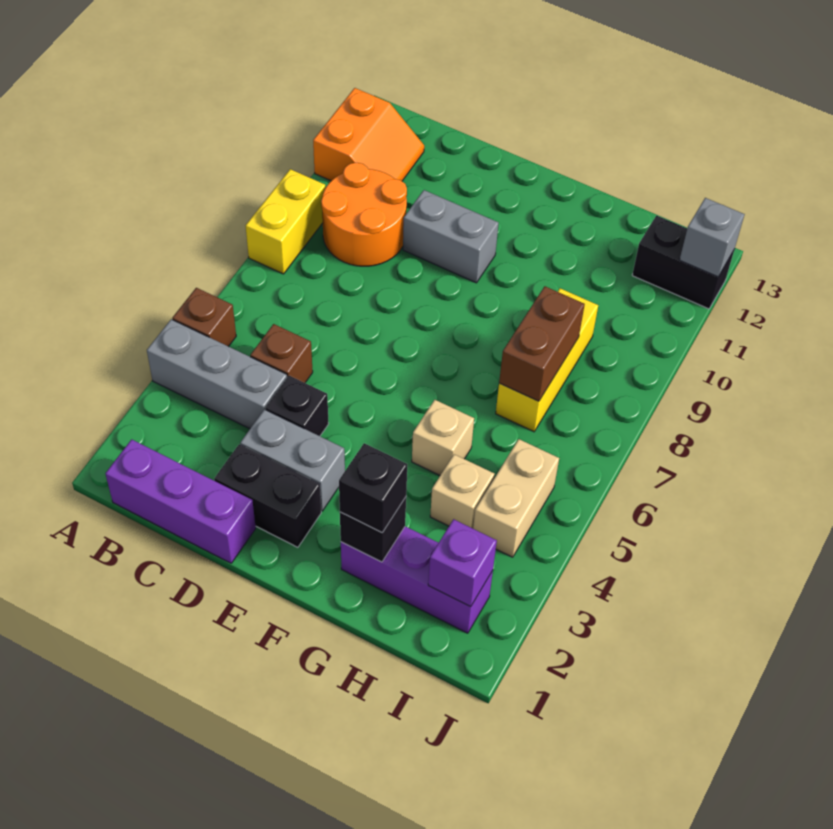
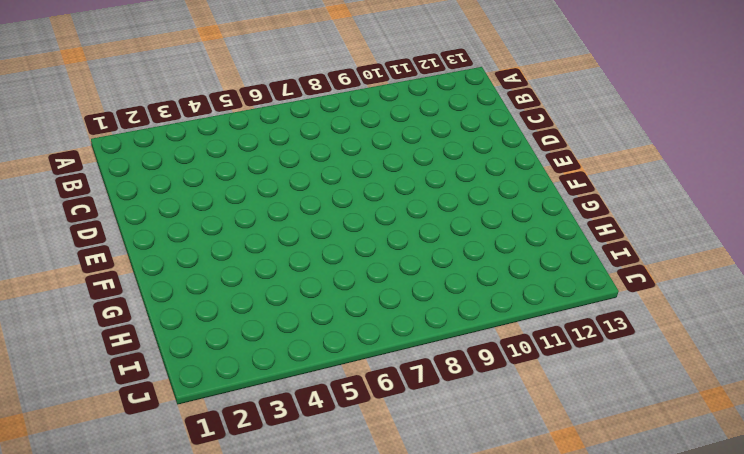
none -> grey brick A4:C4 level 1
none -> brown brick A5 level 1
none -> yellow brick A8:A9 level 1

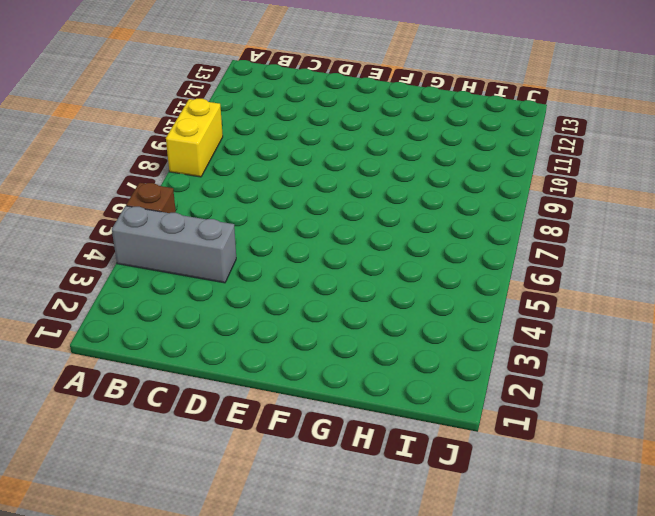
none -> orange slope A11:B12 level 1 top A
none -> purple brick B1:D1 level 1
none -> orange round brick B9:C10 level 1

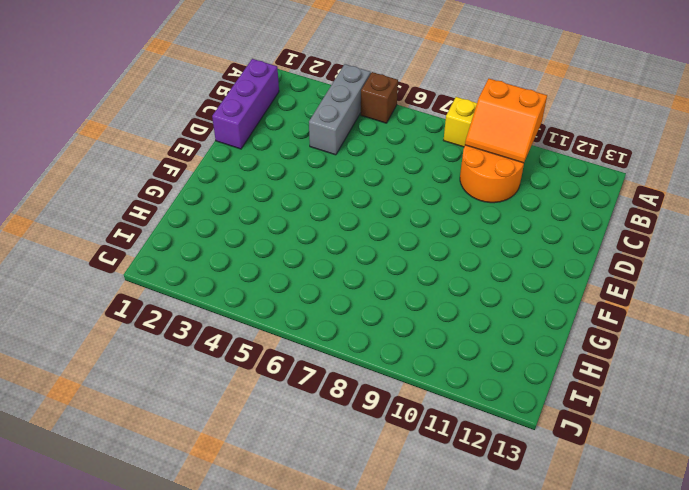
orange slope A9:B10 level 2 top A -> orange slope A11:B12 level 1 top A
none -> brown brick C5 level 1
none -> black brick D2:E2 level 1
none -> grey brick D3:E3 level 1

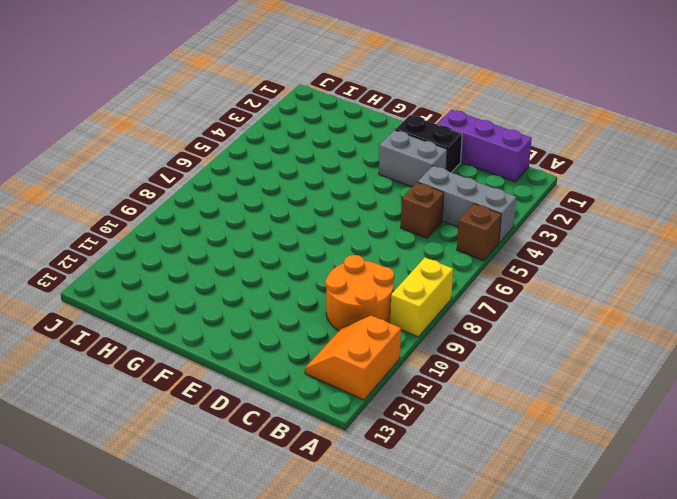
none -> black brick D4 level 1
none -> grey brick D10:E10 level 1
none -> purple brick G2:I2 level 1

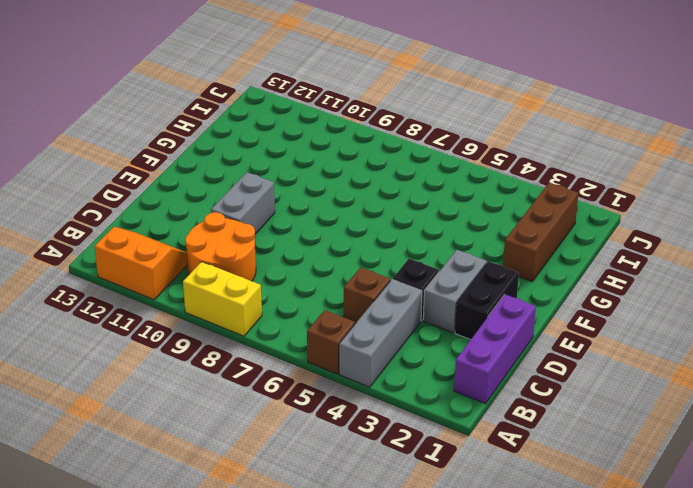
brown brick G2:I2 level 1 -> purple brick G2:I2 level 1
none -> tan brick G5 level 1
none -> tan brick H4 level 1
none -> yellow brick H7:H9 level 1

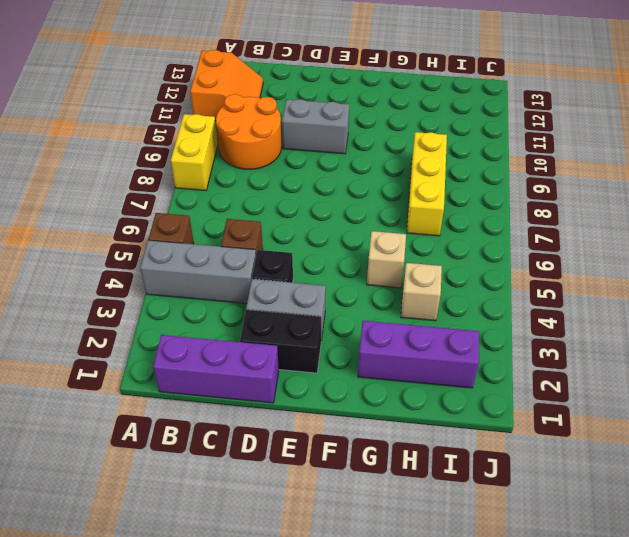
none -> tan brick I4:I5 level 1
none -> black brick I12:J12 level 1
none -> black brick G2 level 2

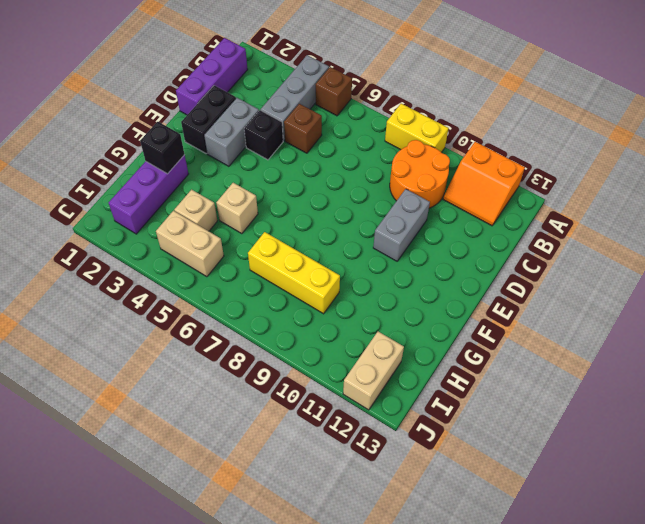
tan brick I12:J12 level 1 -> black brick I12:J12 level 1
none -> brown brick H7:H8 level 2
none -> purple brick I2 level 2
none -> grey brick J12 level 2

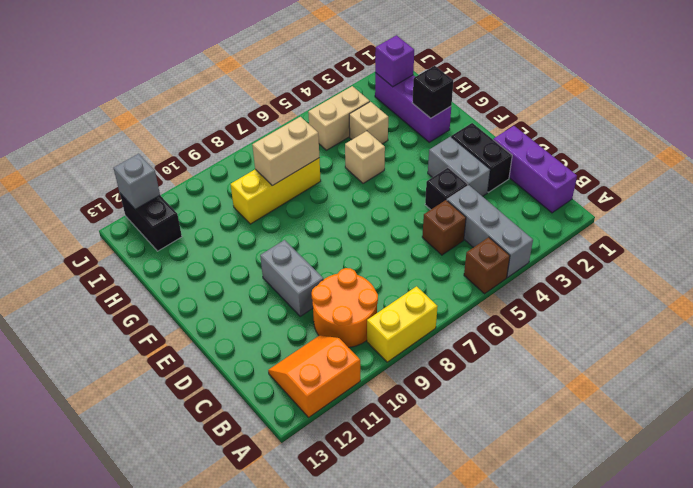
tan brick H7:H8 level 2 -> brown brick H7:H8 level 2
none -> black brick G2 level 3

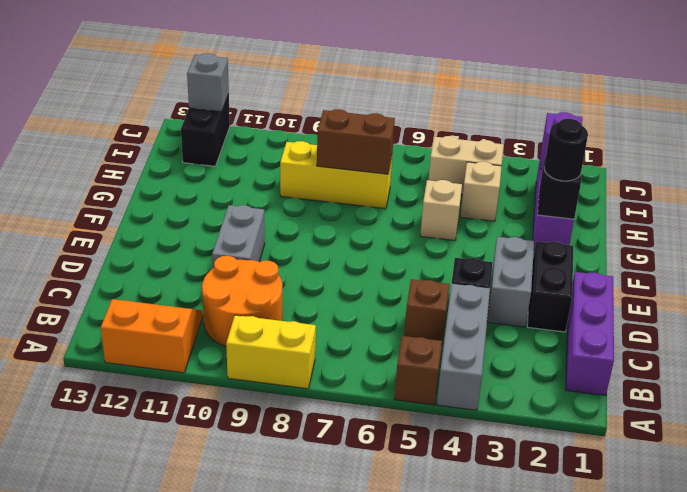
black round brick G2 level 3 -> black brick G2 level 3

